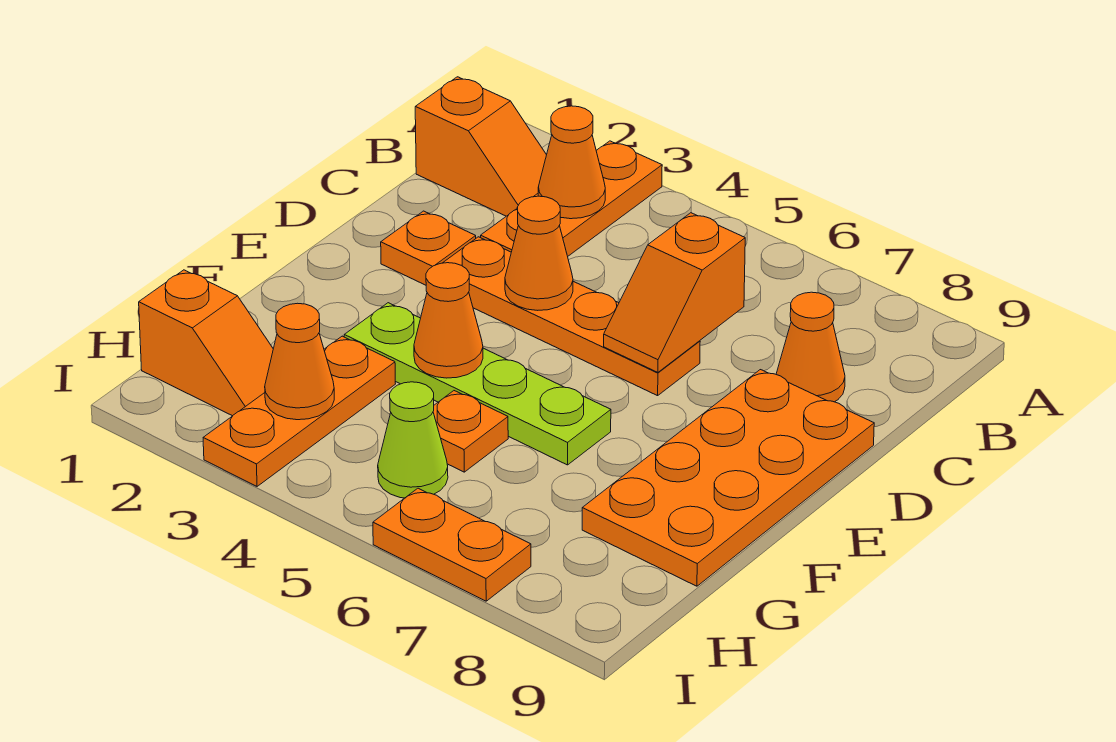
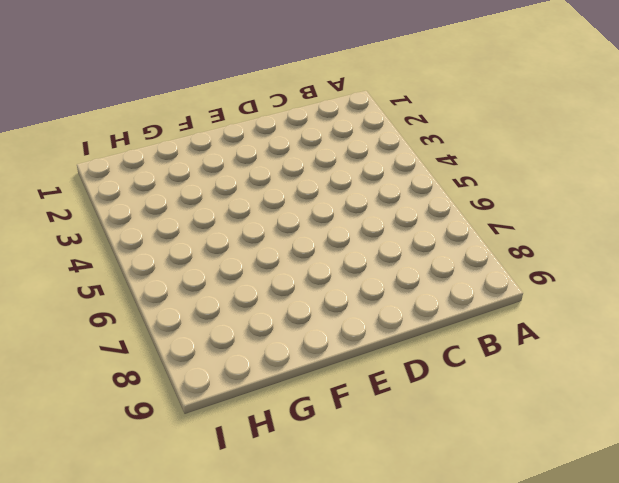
none -> orange plate A3:C3 level 1
none -> orange slope B1:B2 level 1 top 1
none -> orange cone C8 level 1

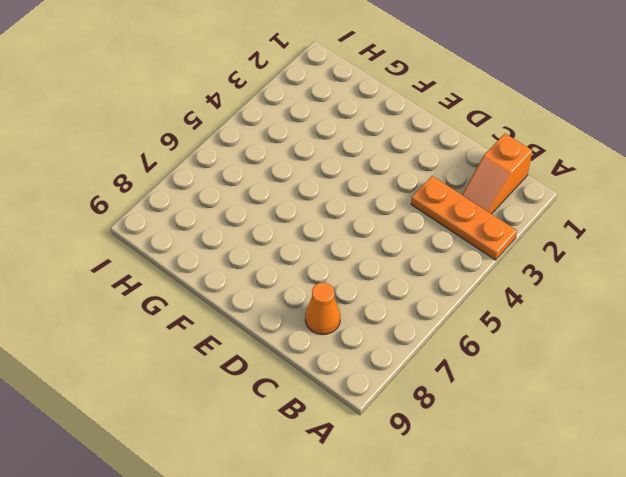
none -> orange plate D2 level 1
none -> orange plate D3:D6 level 1
none -> orange plate D8:G9 level 1

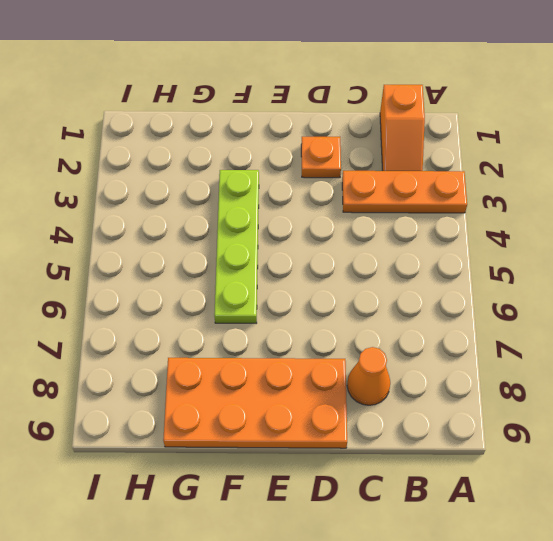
none -> orange plate D3:D6 level 1
none -> orange plate G3:I3 level 1
none -> orange plate G5 level 1

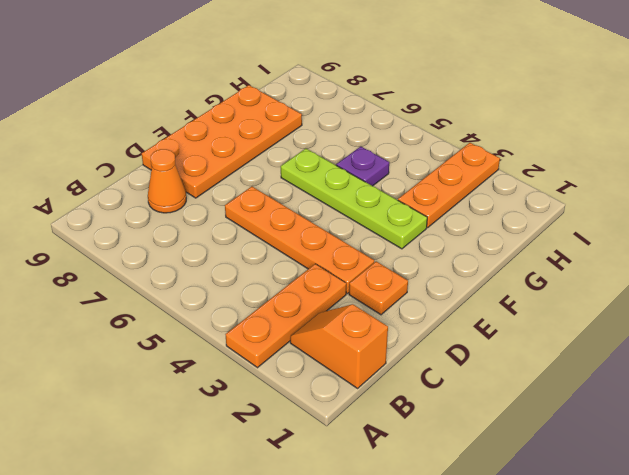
purple plate G5 level 1 -> orange plate G5 level 1
none -> orange slope H1:H2 level 1 top 1
none -> lime cone H5 level 1
none -> orange plate I6:I7 level 1

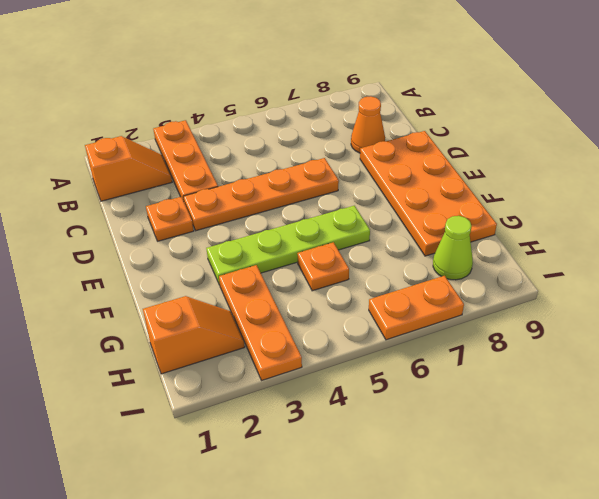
lime cone H8 level 1 -> lime cone H5 level 1
none -> orange cone B3 level 2
none -> orange slope C6:D6 level 2 top C
none -> orange cone D4 level 2

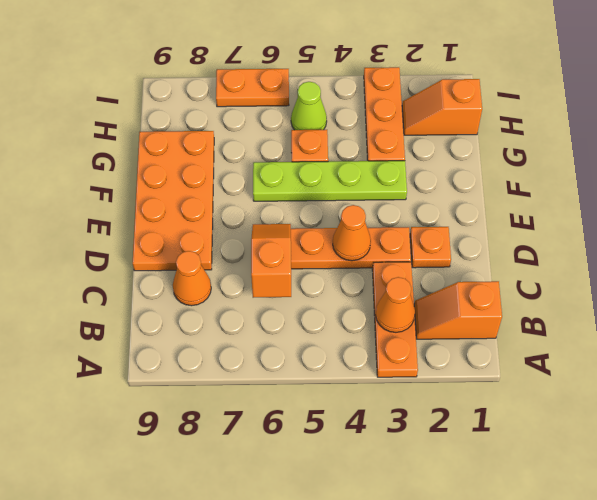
none -> orange cone F4 level 2
none -> orange cone H3 level 2

